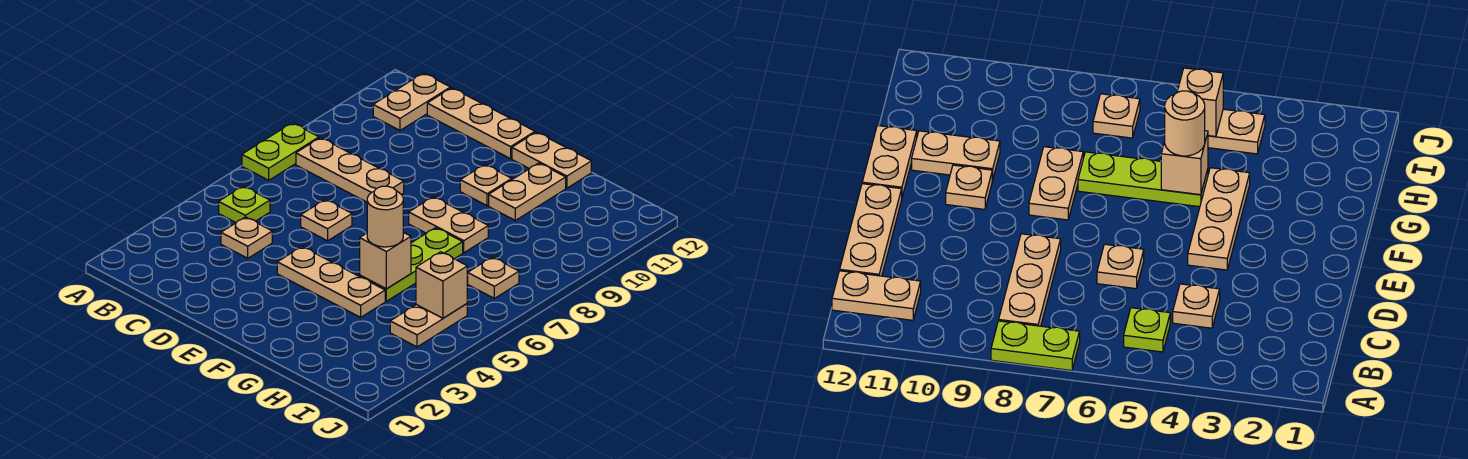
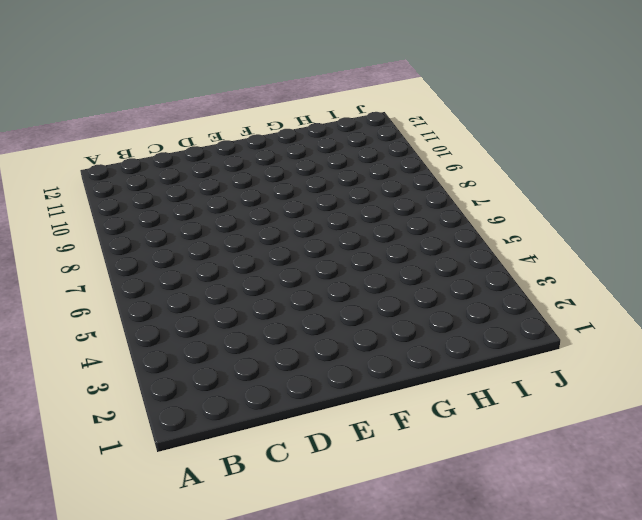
none -> lime plate A7:A8 level 1
none -> lime plate B5 level 1
none -> tan plate B8:D8 level 1

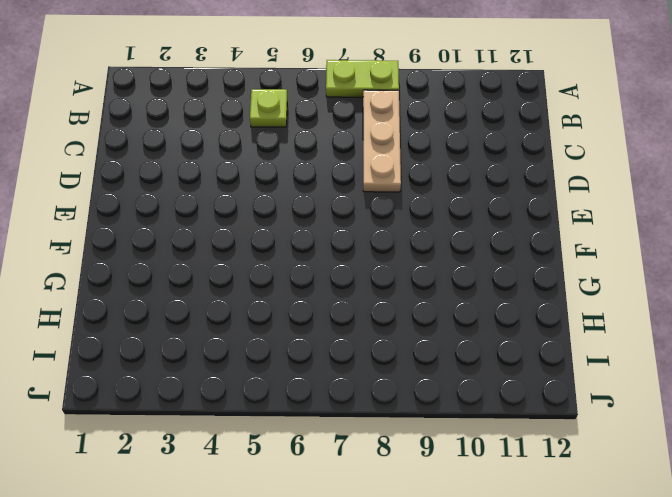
none -> tan plate B11:B12 level 1
none -> tan plate C4 level 1
none -> tan plate C12:E12 level 1

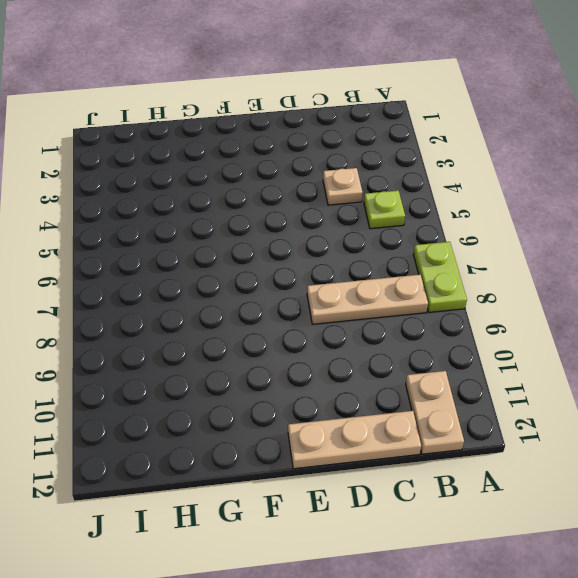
none -> tan plate D6 level 1
none -> tan plate E4:G4 level 1
none -> tan plate F8:G8 level 1

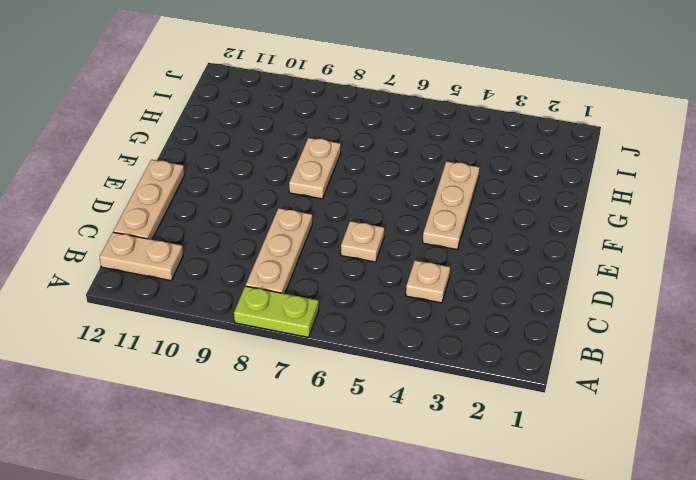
none -> lime plate B5 level 1
none -> tan plate F10 level 1
none -> tan plate F12:G12 level 1

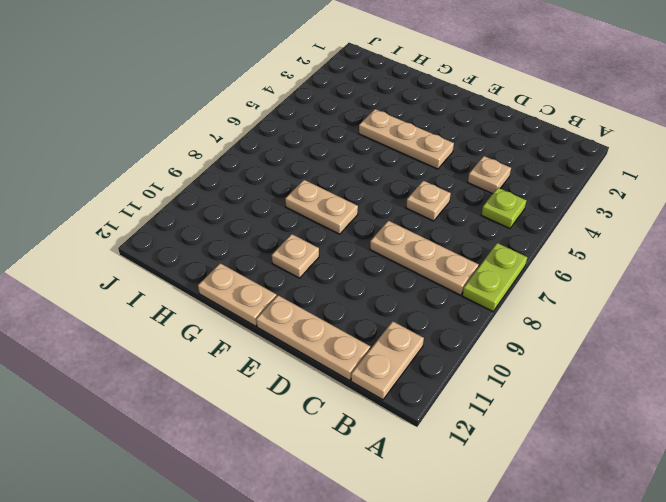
none -> lime plate G5:G7 level 1
none -> tan plate G10:G11 level 1
none -> tan plate I4:I5 level 1

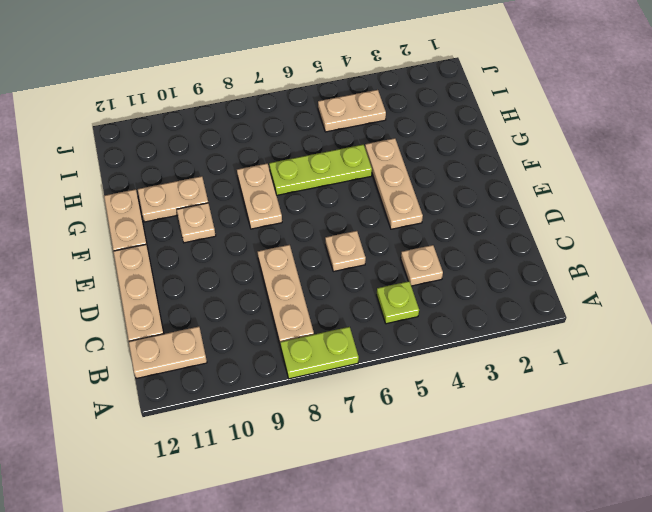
none -> tan plate I7 level 1
none -> tan brick G5 level 2
none -> tan brick I5 level 2

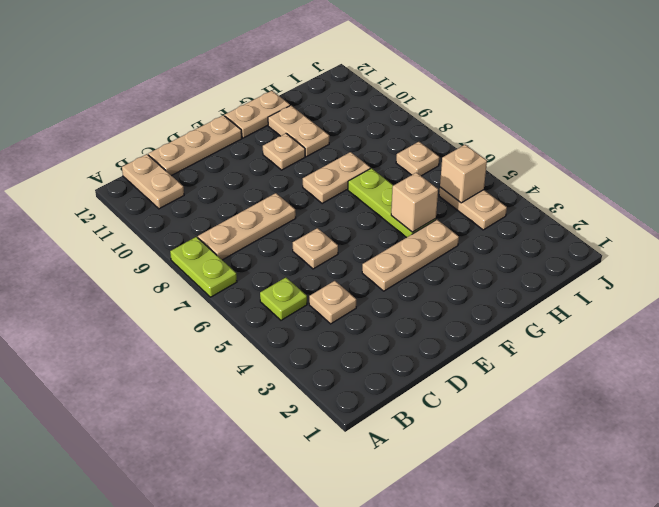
none -> tan round brick G5 level 3

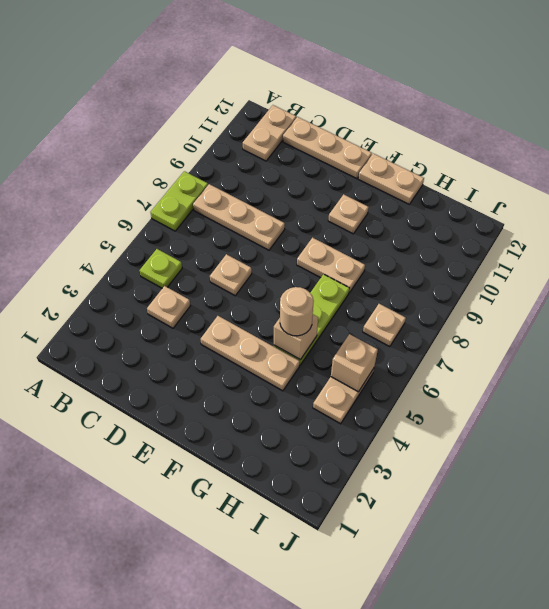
none -> tan plate G10:G11 level 1

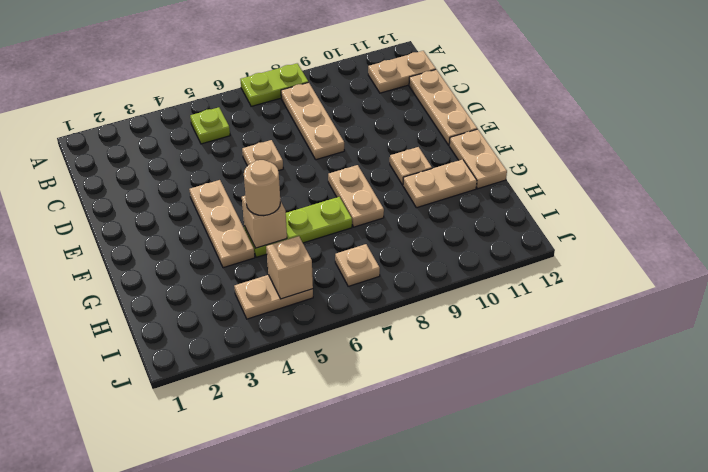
none -> tan plate C4 level 1

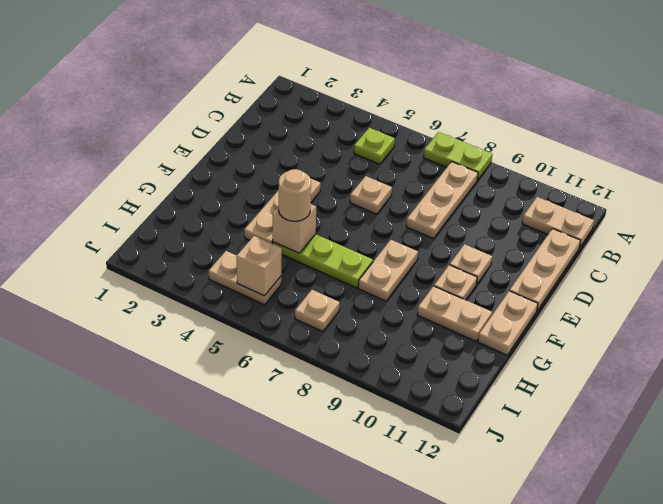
tan plate E10 level 1 -> tan plate C4 level 1

